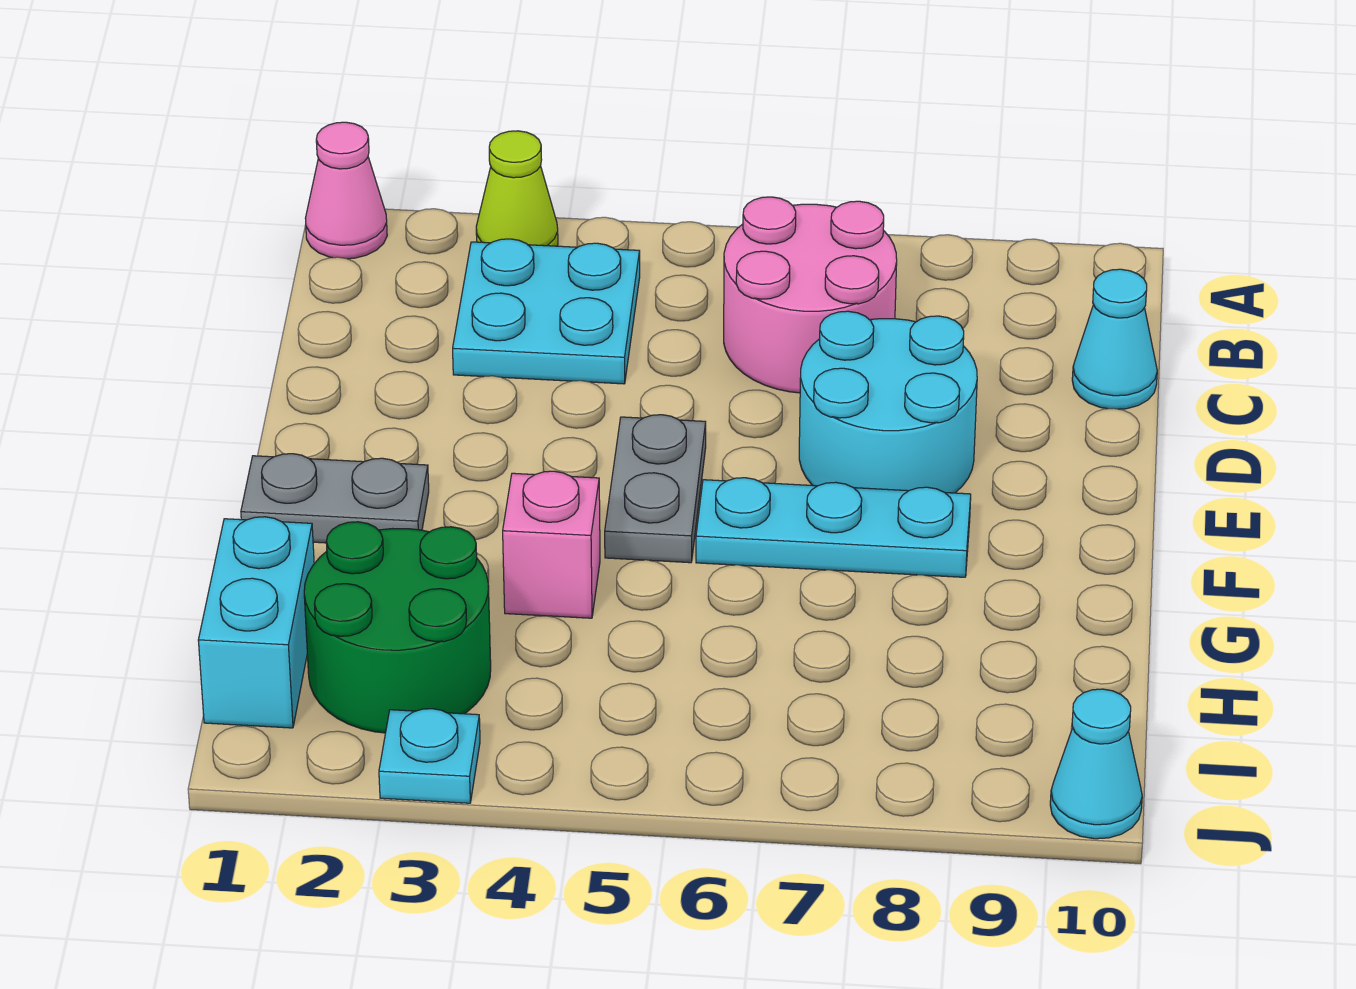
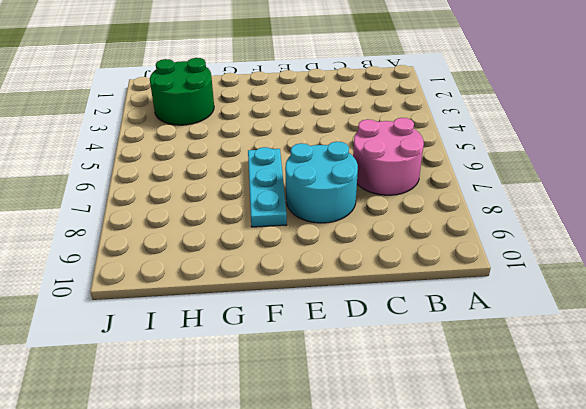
none -> pink cone A1 level 1
none -> lime cone A3 level 1
none -> cyan plate B3:C4 level 1

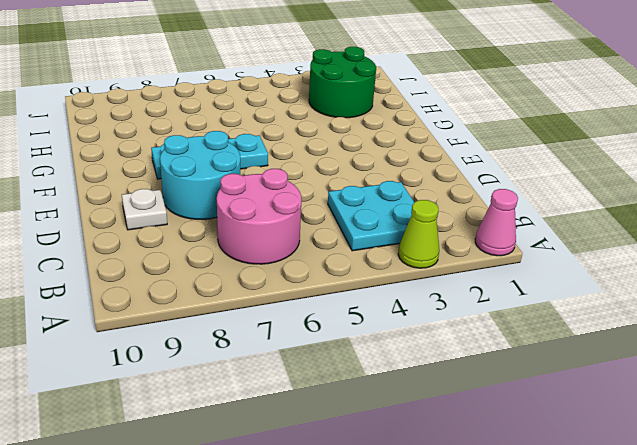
white plate D9 level 1 -> none
none -> cyan cone C10 level 1
none -> grey plate E5:F5 level 1
none -> grey plate F1:F2 level 1

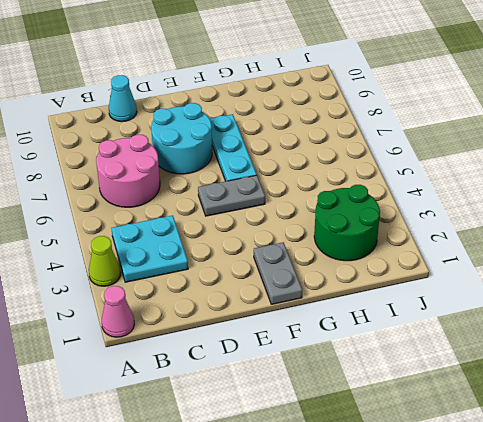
none -> pink brick G4 level 1
none -> cyan brick H1:I1 level 1
none -> cyan plate J3 level 1

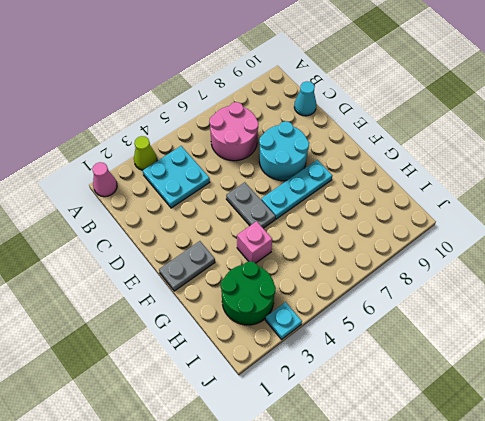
none -> cyan brick H1:I1 level 1
none -> cyan cone J10 level 1

